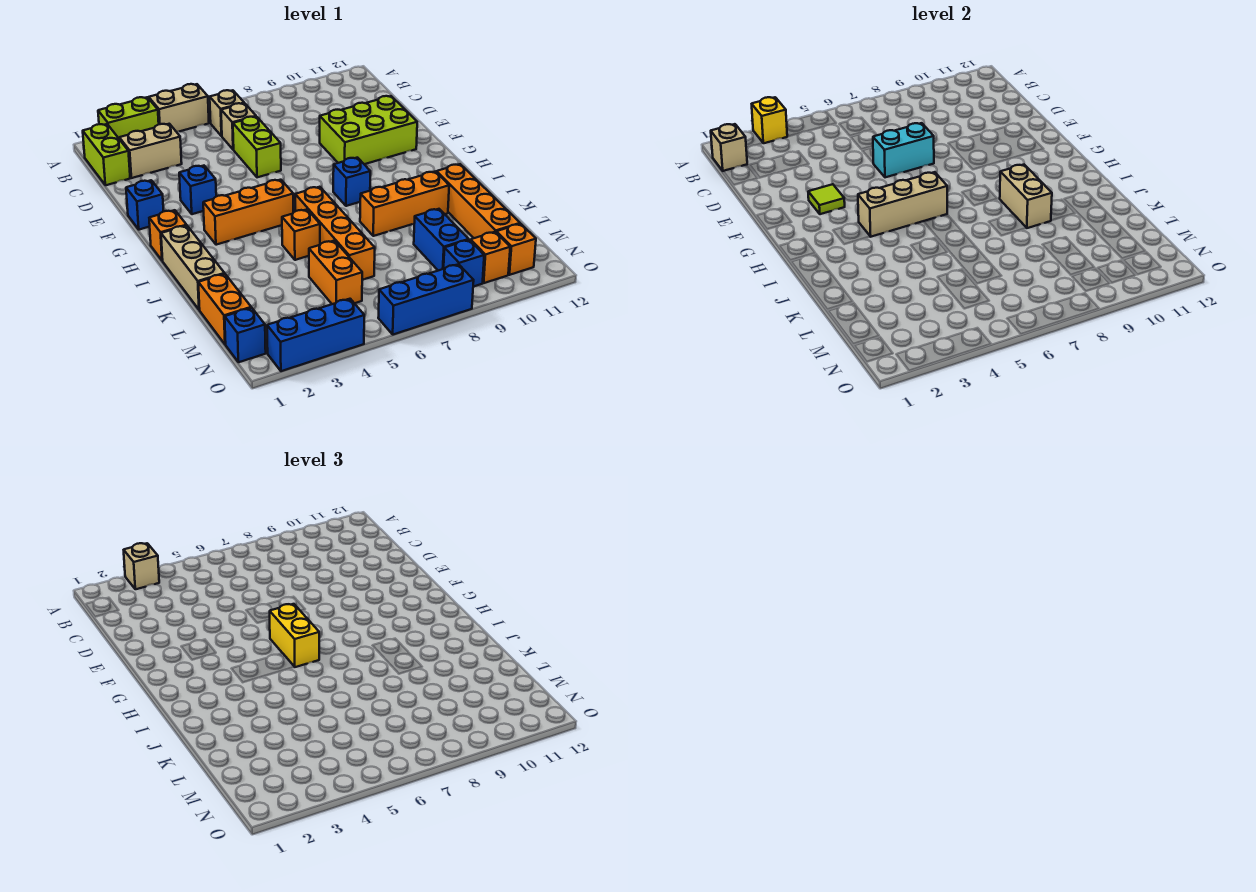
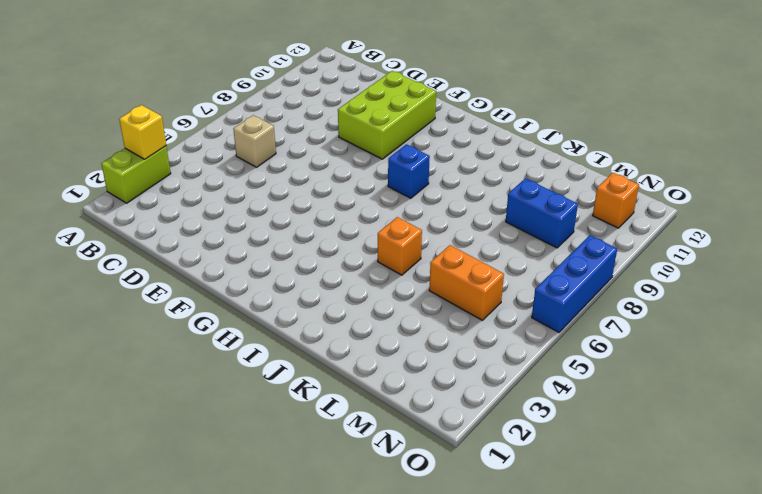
none -> tan brick A4:A5 level 1
none -> lime brick B1:C1 level 1
none -> tan brick B6 level 1
none -> tan brick C2:C3 level 1

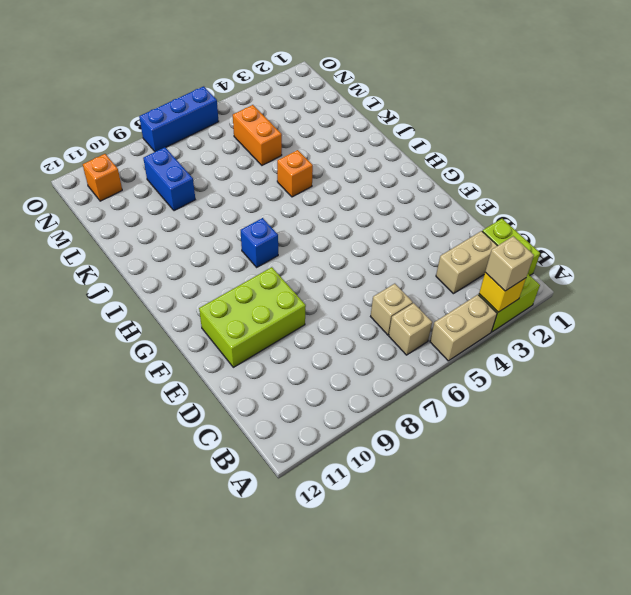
none -> lime brick D6:E6 level 1
none -> blue brick F1 level 1
none -> blue brick F3 level 1
none -> orange brick H1 level 1

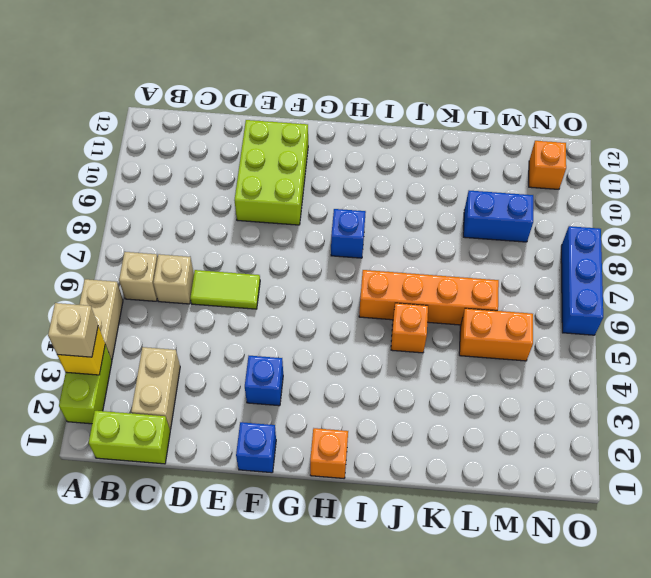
lime tile D6:E6 level 1 -> lime brick D6:E6 level 1
none -> orange brick H3:H5 level 1
none -> tan brick I1:K1 level 1
none -> orange brick J8:J10 level 1
none -> orange brick J11:M11 level 1

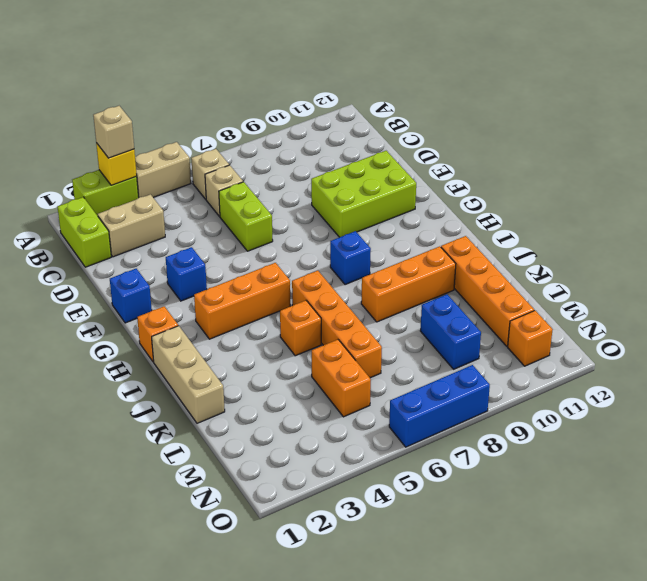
none -> orange brick L1:M1 level 1
none -> blue brick N1 level 1
none -> blue brick N9 level 1
none -> orange brick N10 level 1

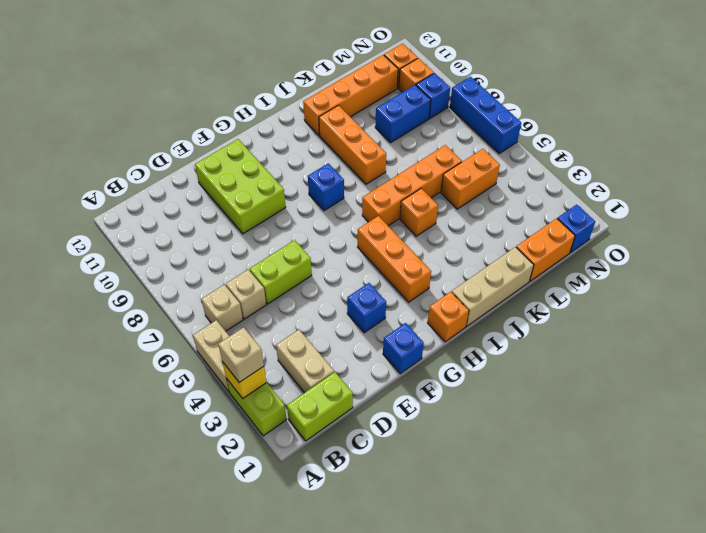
none -> blue brick O2:O4 level 1
none -> tan brick B1 level 2
none -> cyan brick E6:E7 level 2
none -> lime tile F3 level 2

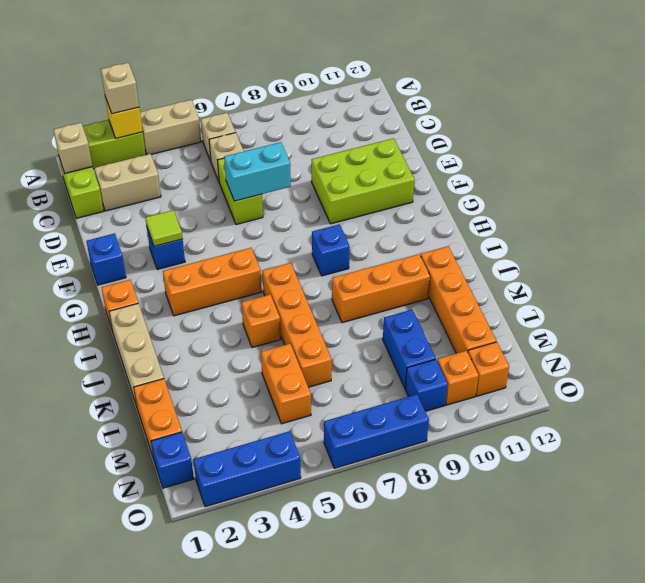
none -> tan brick H4:H6 level 2
none -> tan brick I9:J9 level 2
none -> yellow brick G6:H6 level 3

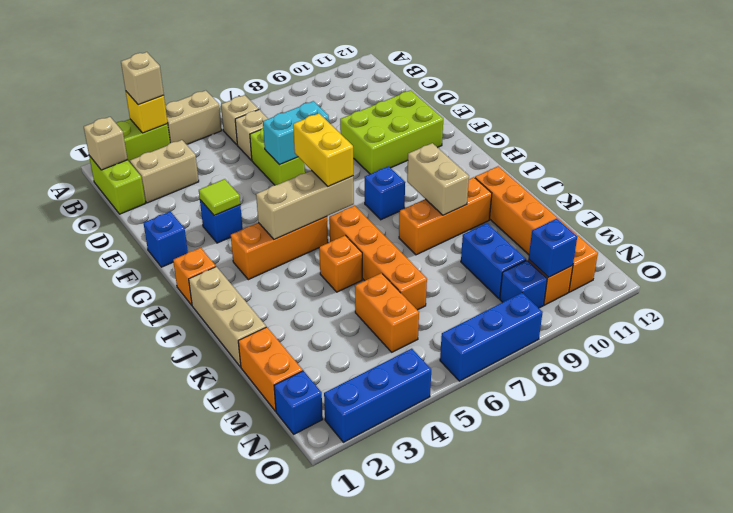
blue brick N10 level 2 -> none

